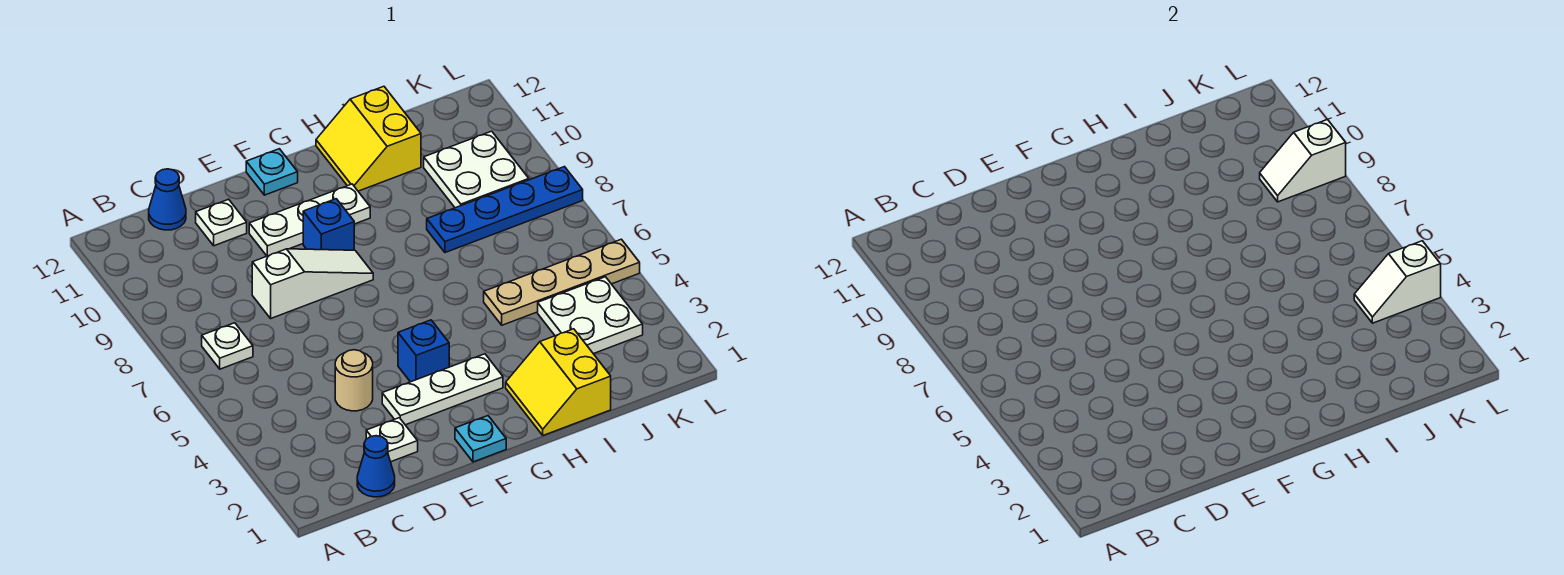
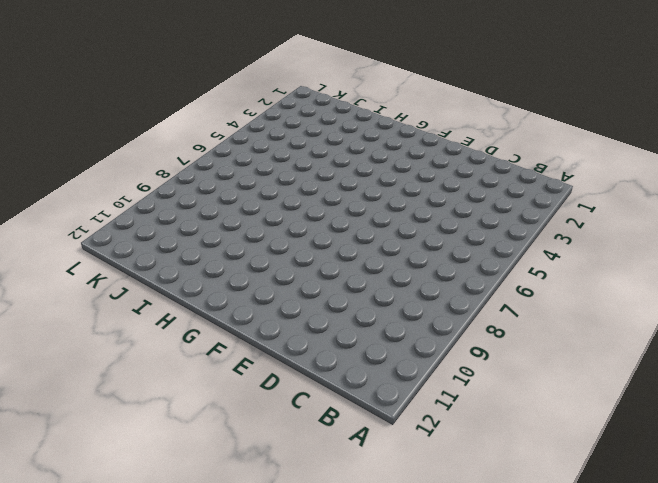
none -> white plate B7 level 1
none -> blue cone C1 level 1
none -> blue cone C12 level 1

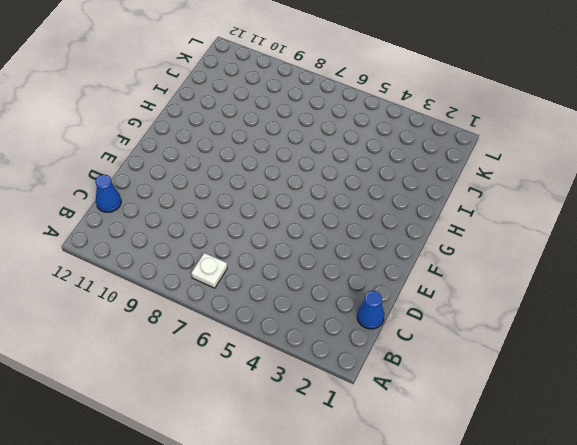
none -> white plate D2 level 1
none -> tan round brick D4 level 1
none -> white slope D8:F8 level 1 top D

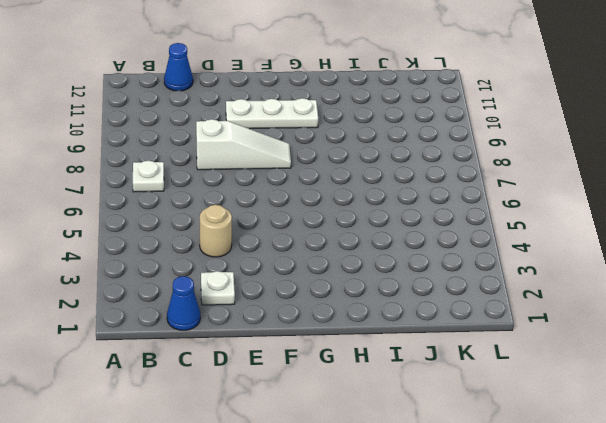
none -> white plate D11 level 1
none -> white plate E3:G3 level 1
none -> cyan plate F1 level 1

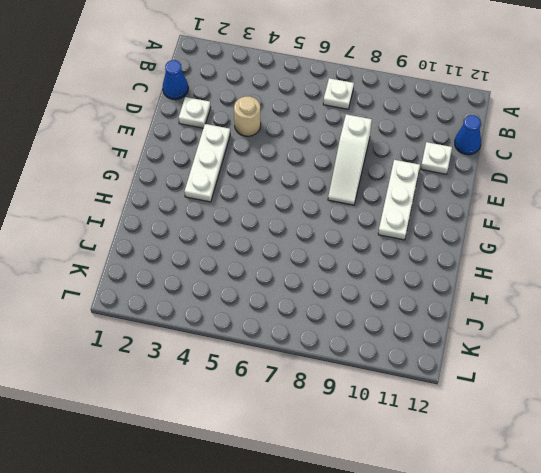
none -> cyan plate F1 level 1
none -> blue brick F4 level 1
none -> blue brick F9 level 1

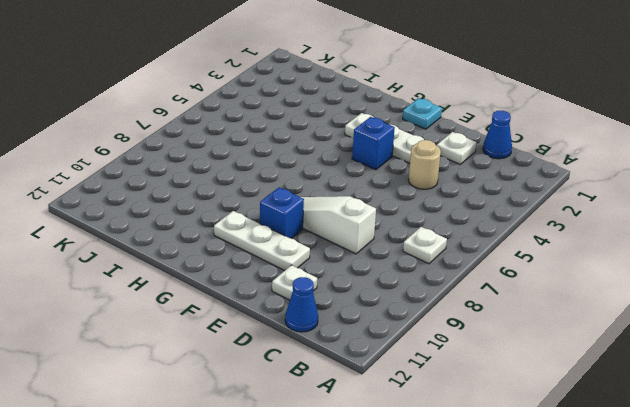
none -> cyan plate F12 level 1
none -> yellow slope H1:I2 level 1 top I
none -> yellow slope H11:I12 level 1 top I

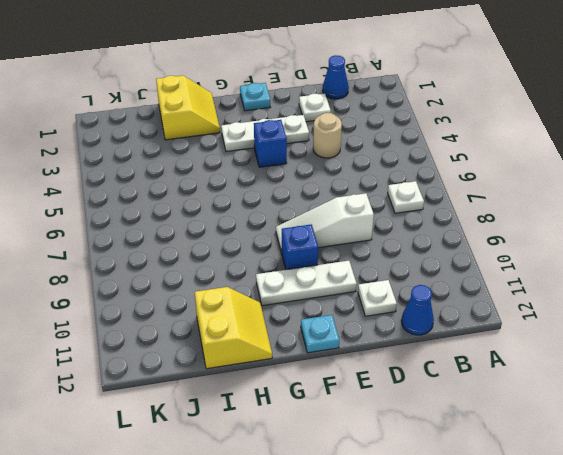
none -> tan plate I5:L5 level 1
none -> blue plate I8:L8 level 1
none -> white plate J3:K4 level 1

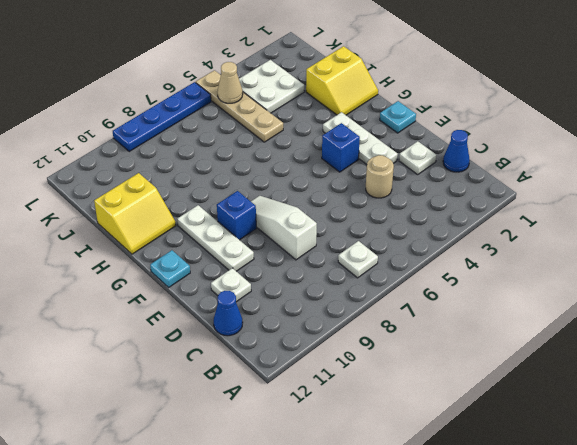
tan cone K5 level 2 -> none
blue plate L6:L9 level 1 -> blue plate I8:L8 level 1
none -> white plate J9:K10 level 1
none -> white slope K4:L4 level 2 top L
none -> white slope K9:L9 level 2 top L

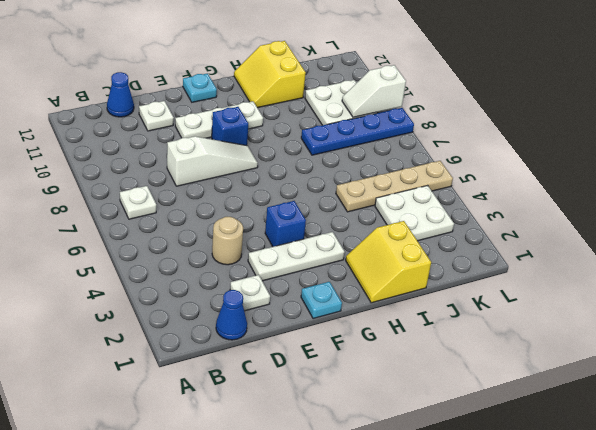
none -> white slope K4:L4 level 2 top L

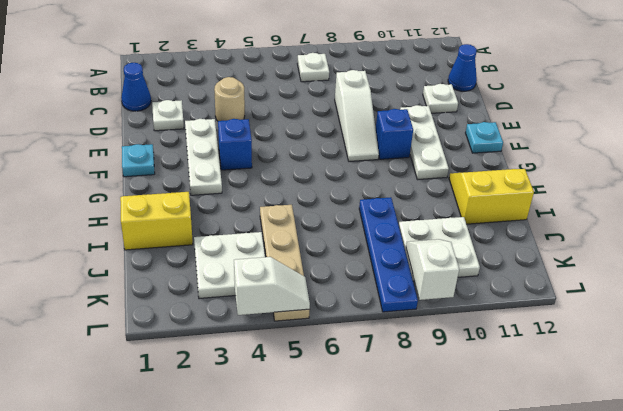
white slope L4:L5 level 2 top 4 -> white slope K4:L4 level 2 top L

